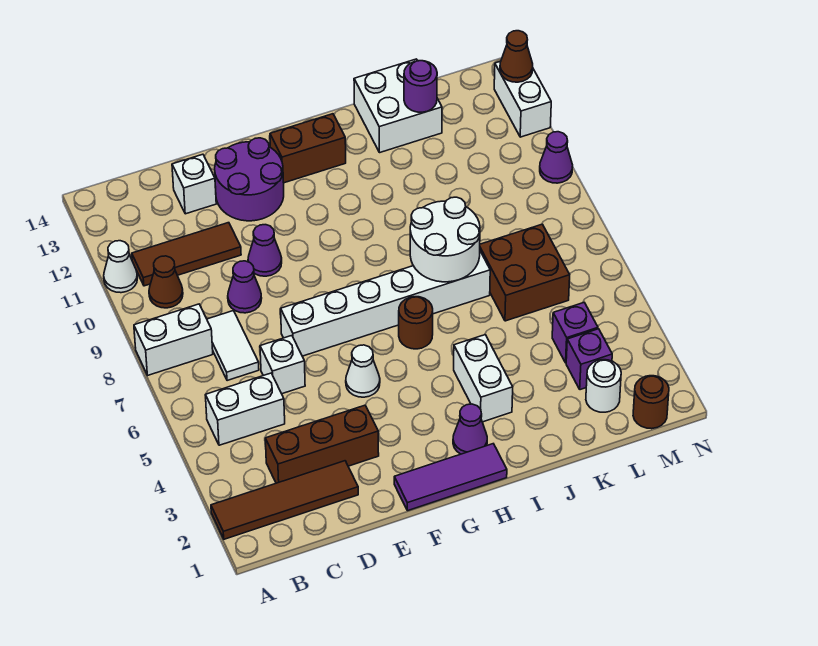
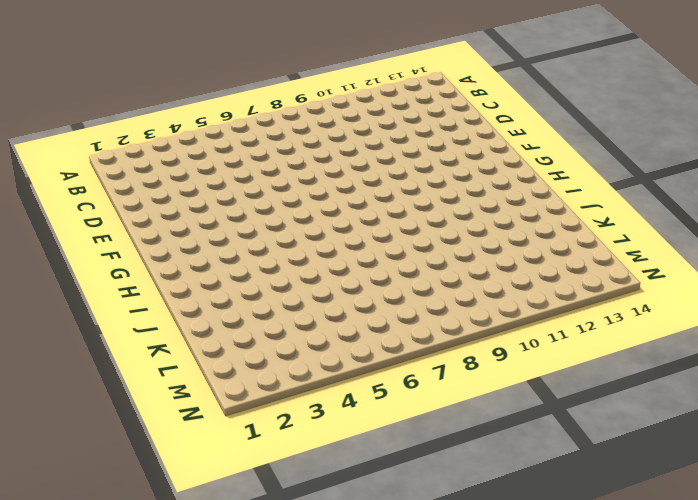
none -> brown tile A2:D2 level 1
none -> white brick A8:B8 level 1
none -> white cone A11 level 1
none -> white brick B5:C5 level 1

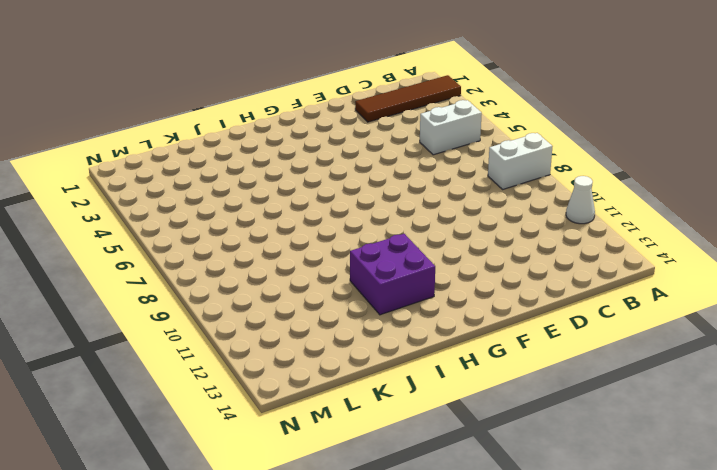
purple brick H11:I12 level 1 -> none
none -> brown cone B10 level 1
none -> brown tile B11:D11 level 1
none -> brown brick C3:E3 level 1
none -> white tile C7:C8 level 1

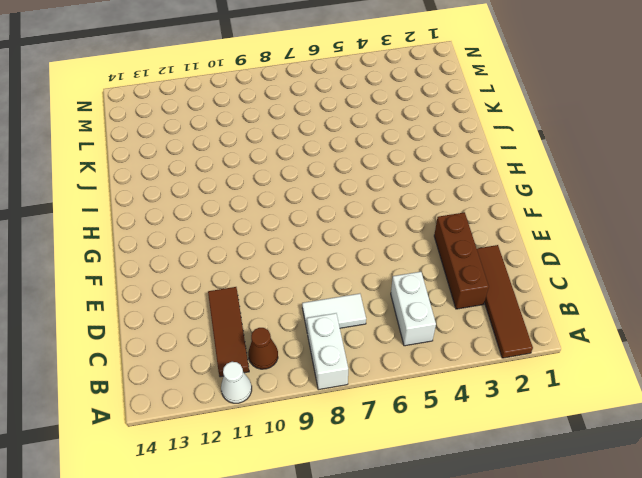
none -> white brick D6 level 1
none -> purple cone D9 level 1
none -> white brick D13 level 1
none -> white brick E7:J7 level 1

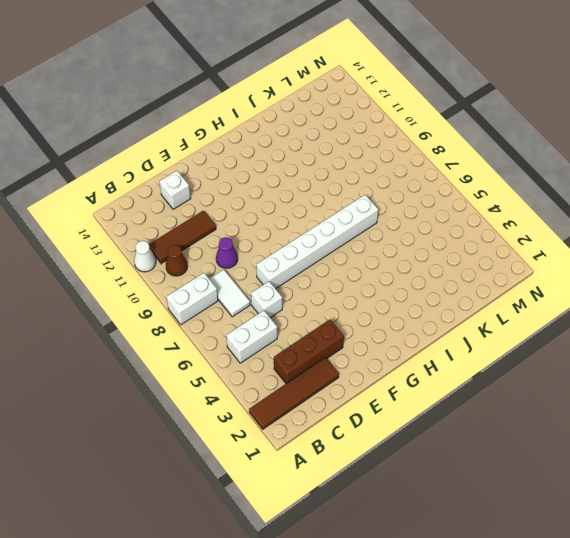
none -> purple cone E10 level 1
none -> purple round brick E12:F13 level 1
none -> purple tile F1:H1 level 1
none -> white cone F5 level 1

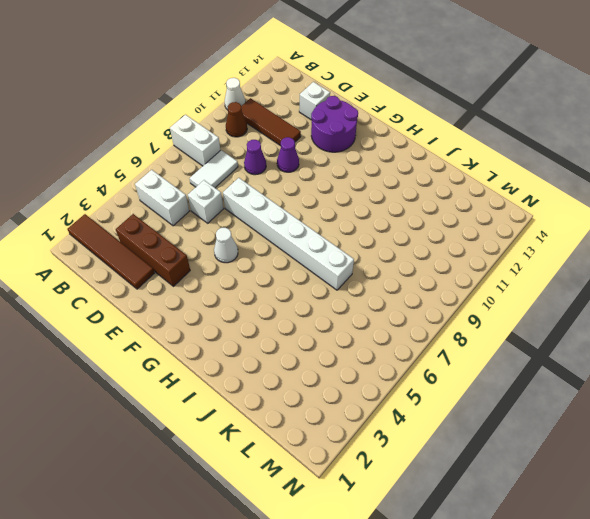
none -> purple tile F1:H1 level 1
none -> brown brick G13:H13 level 1
none -> purple cone H2 level 1
none -> brown round brick H6 level 1

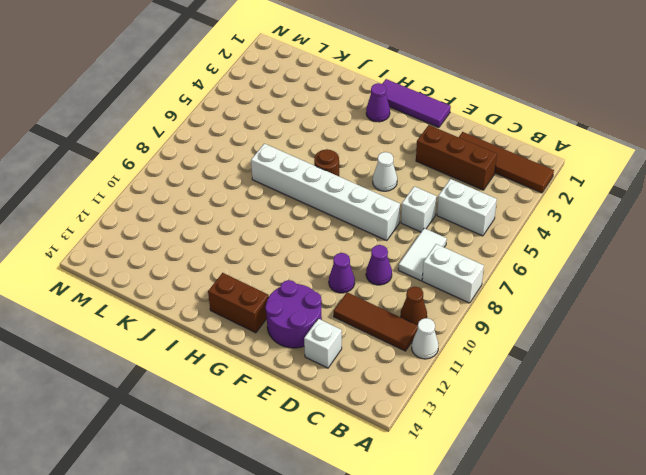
none -> white brick I3:I4 level 1
none -> white brick J13:K14 level 1
none -> brown brick K6:L7 level 1
none -> white round brick L2 level 1

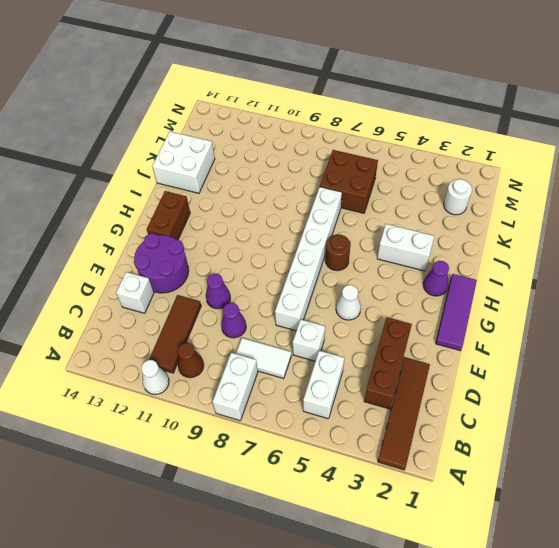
none -> purple brick L3 level 1
none -> purple brick L4 level 1
none -> brown round brick M1 level 1
none -> purple cone N10 level 1

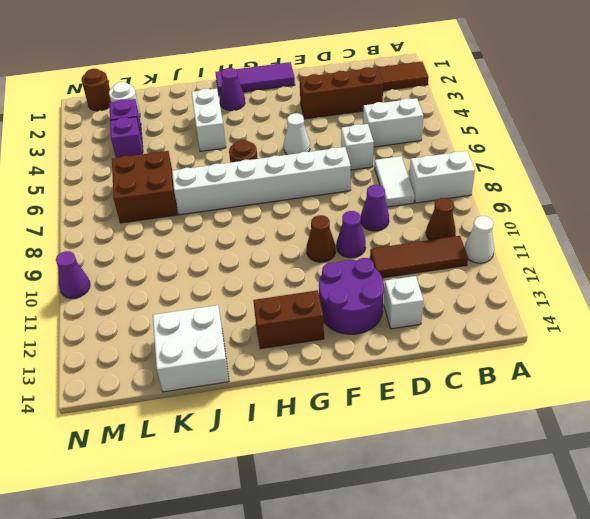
brown cone F10 level 1 -> brown cone N13 level 2
none -> white brick N12:N13 level 1
none -> white round brick I7:J8 level 2
none -> purple round brick K13 level 2

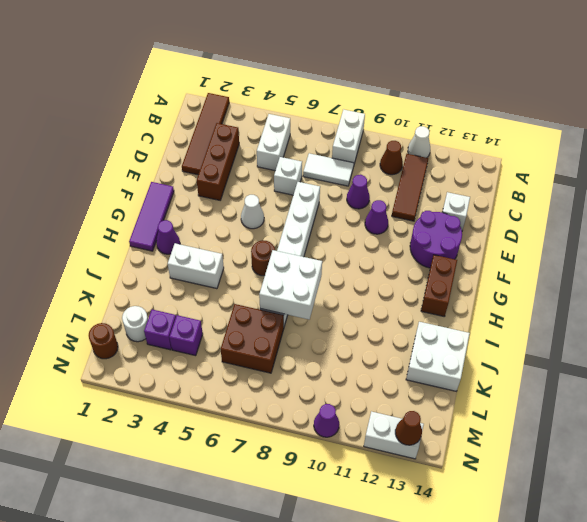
white brick I7:J8 level 2 -> white round brick I7:J8 level 2
none -> purple round brick K13 level 2

